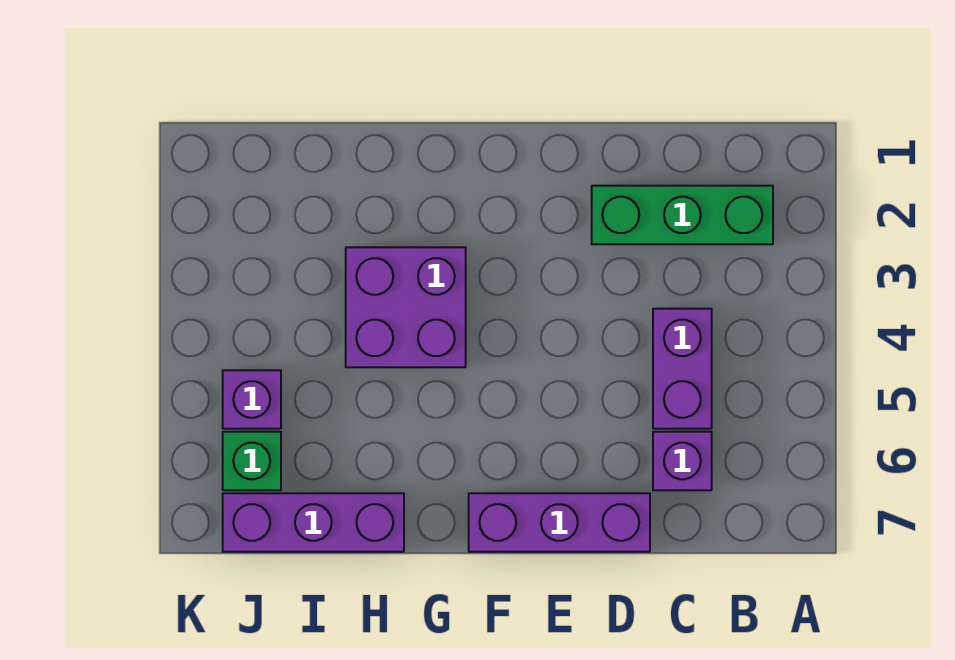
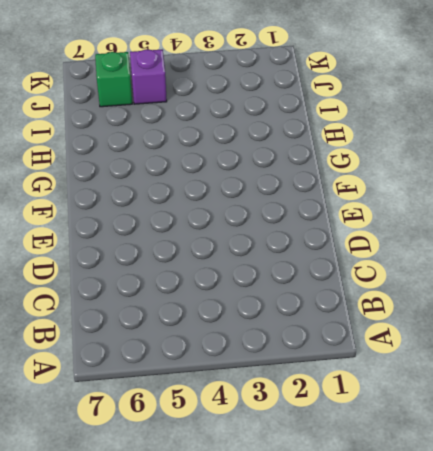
none -> green brick B2:D2 level 1
none -> purple brick C4:C5 level 1

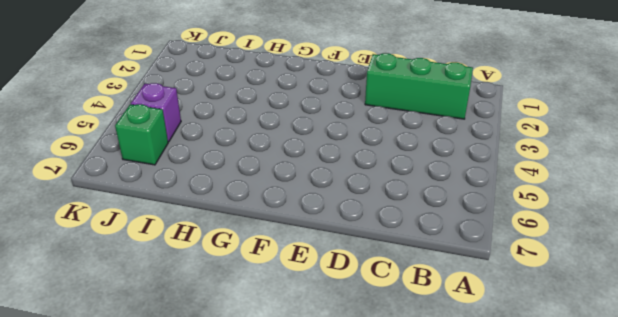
none -> purple brick C4:C5 level 1
none -> purple brick C6 level 1

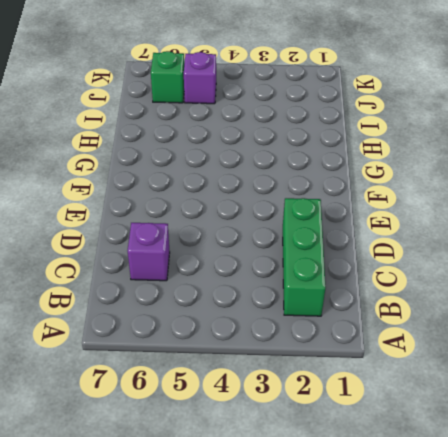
none -> purple brick C4:C5 level 1
none -> purple brick D7:F7 level 1

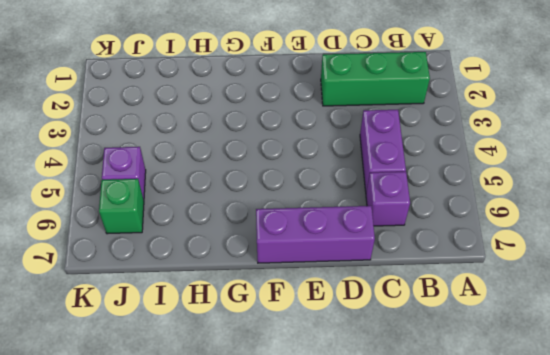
none -> purple brick G3:H4 level 1
none -> purple brick H7:J7 level 1

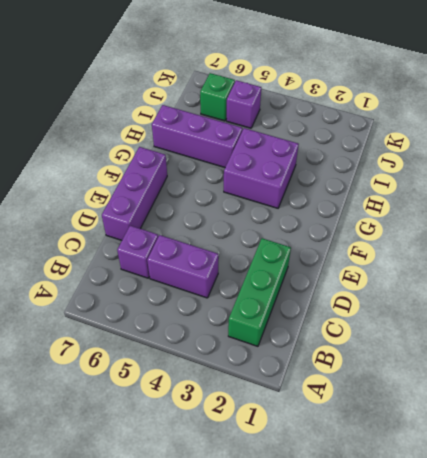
purple brick H5:H7 level 1 -> purple brick H7:J7 level 1

